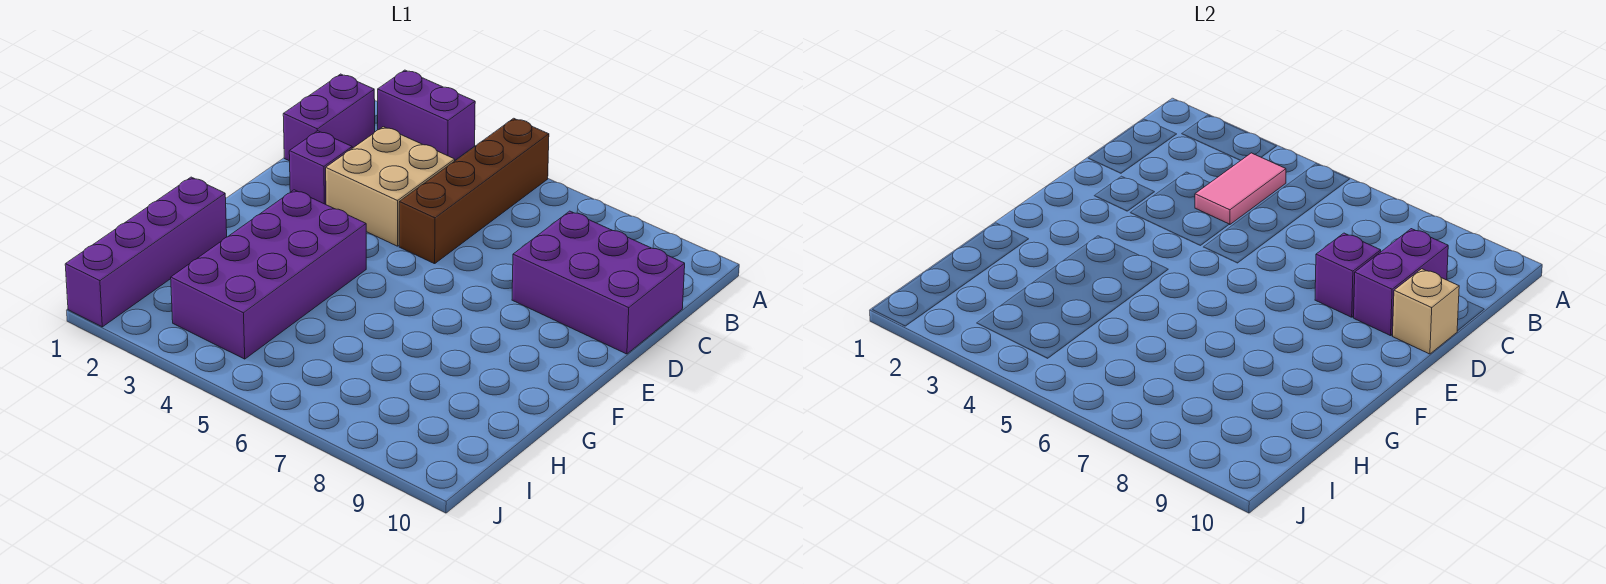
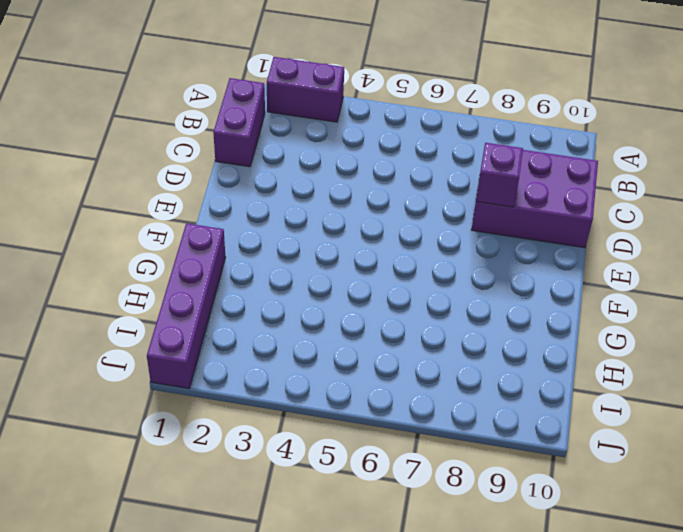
none -> brown brick A5:D5 level 1
none -> tan brick C3:D4 level 1
none -> purple brick D2 level 1

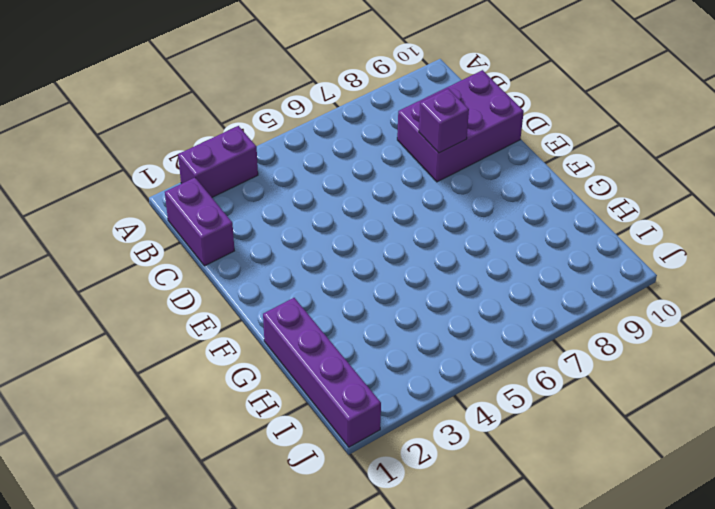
none -> brown brick A5:D5 level 1
none -> tan brick C3:D4 level 1
none -> purple brick D2 level 1

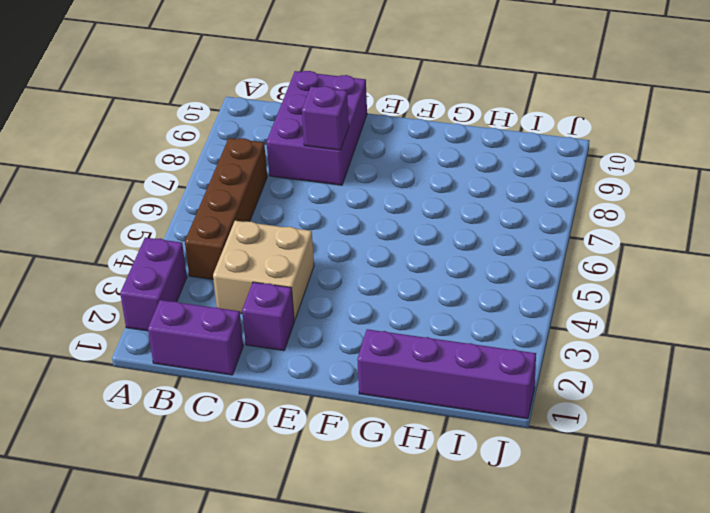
brown brick B4:B7 level 1 -> brown brick A5:D5 level 1
none -> purple brick F3:I4 level 1
none -> pink tile B4:C4 level 2
none -> purple brick C9:D9 level 2

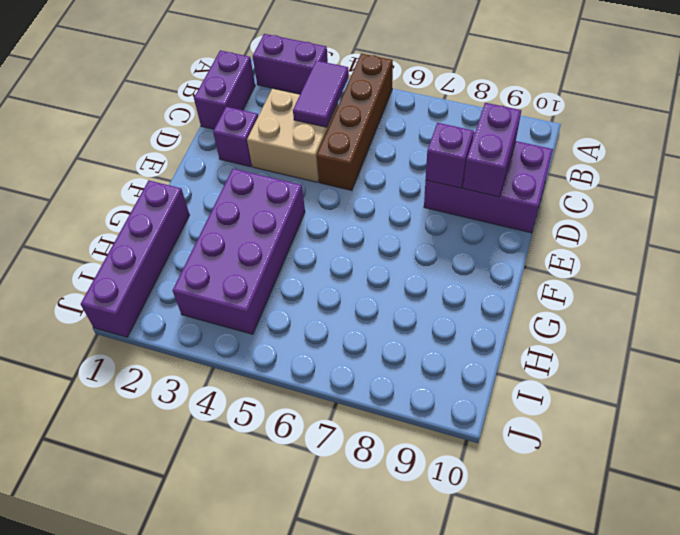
purple tile B4:C4 level 2 -> pink tile B4:C4 level 2
none -> tan brick D10 level 2

